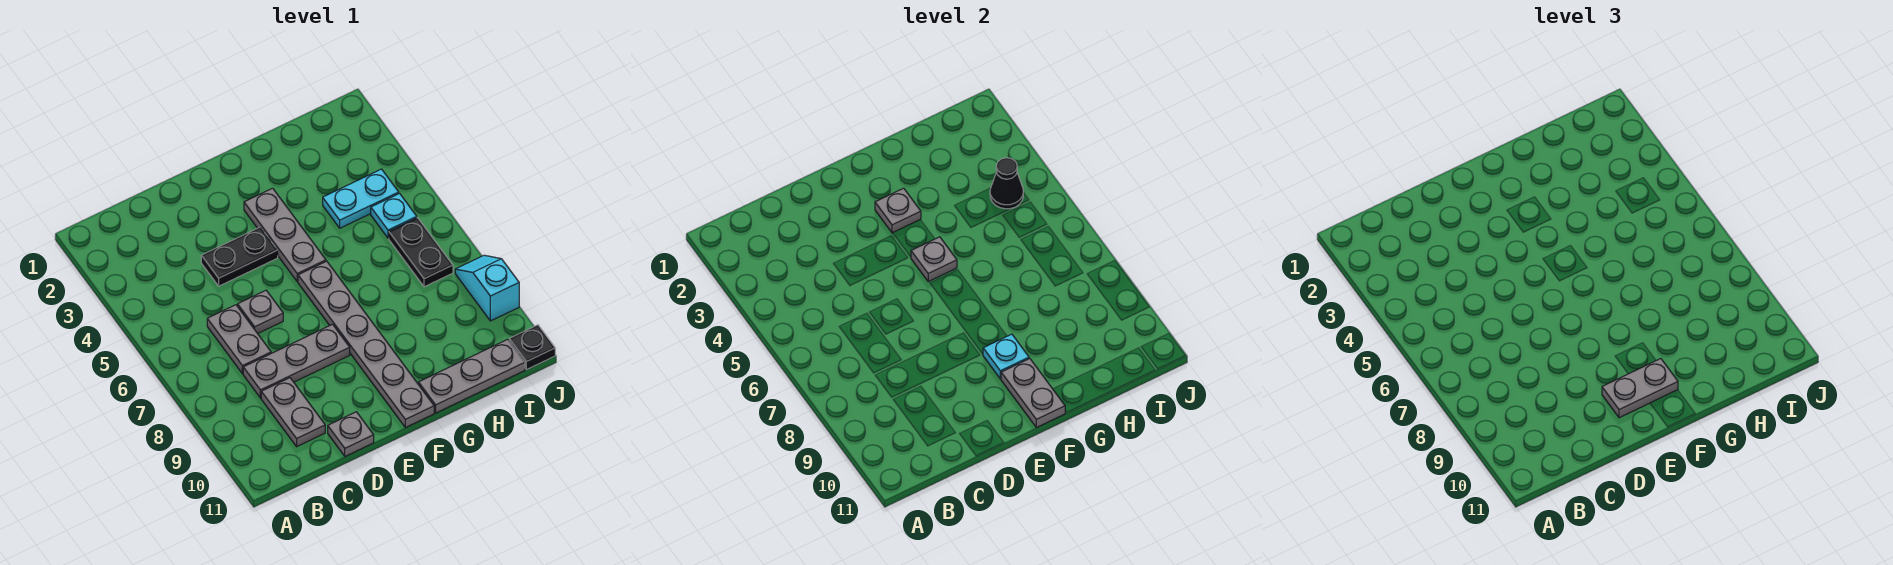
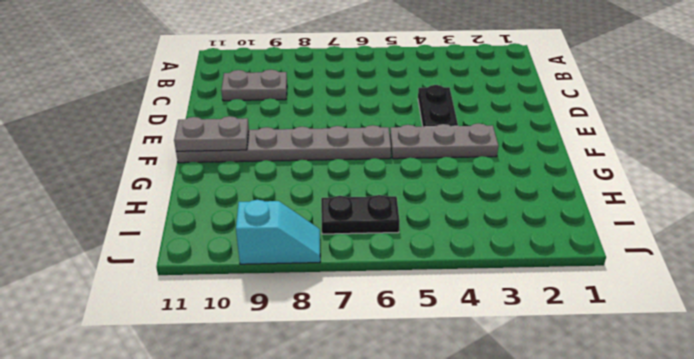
none -> grey plate C6:C7 level 1
none -> grey plate C8:E8 level 1
none -> grey plate D6 level 1

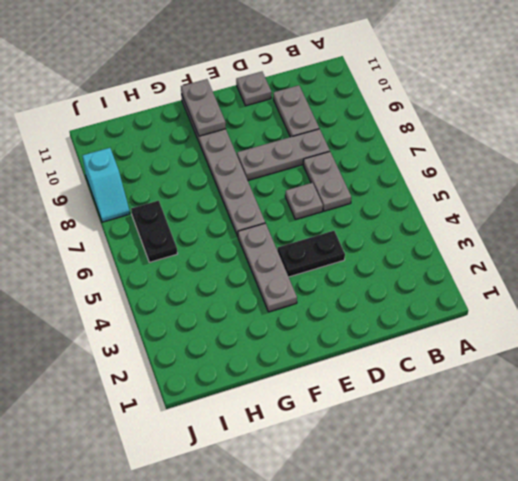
none -> grey plate G11:I11 level 1
none -> cyan plate H4:I4 level 1
none -> cyan plate I5 level 1

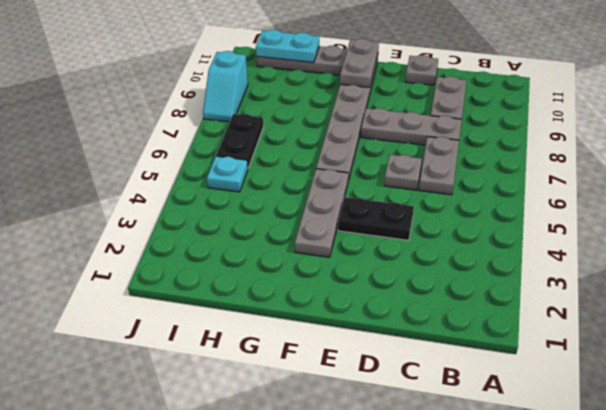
cyan plate H11:I11 level 2 -> cyan plate H4:I4 level 1
none -> black plate J11 level 1
none -> grey plate F3 level 2
none -> grey plate F5 level 2

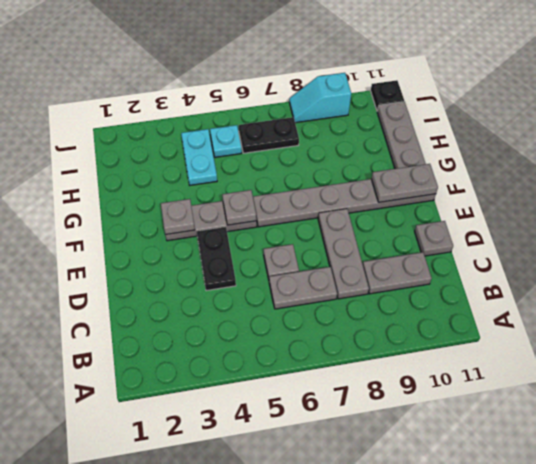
none -> cyan plate F9 level 2
none -> black cone I4 level 2
none -> grey plate E10:F10 level 3

